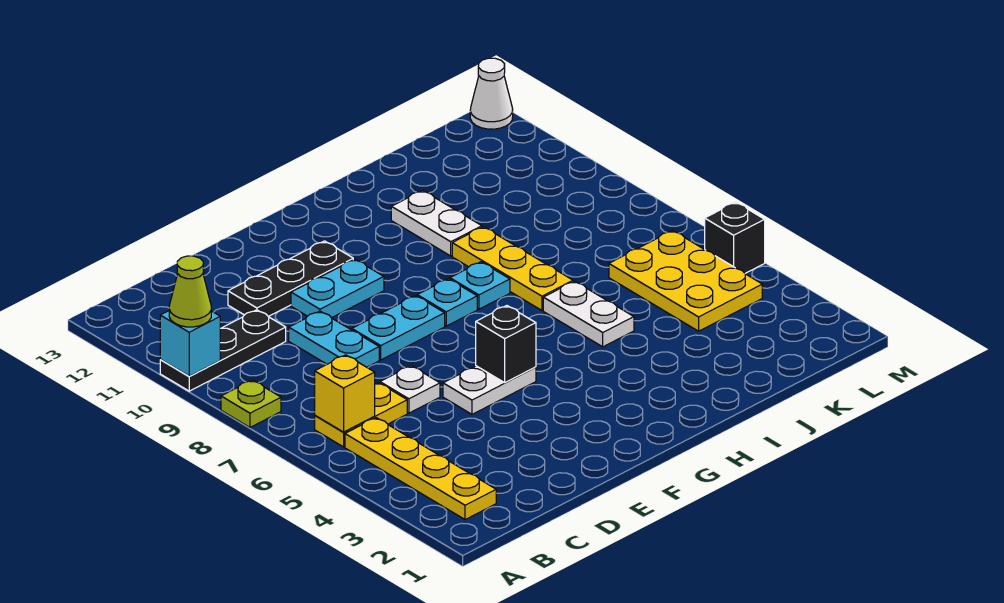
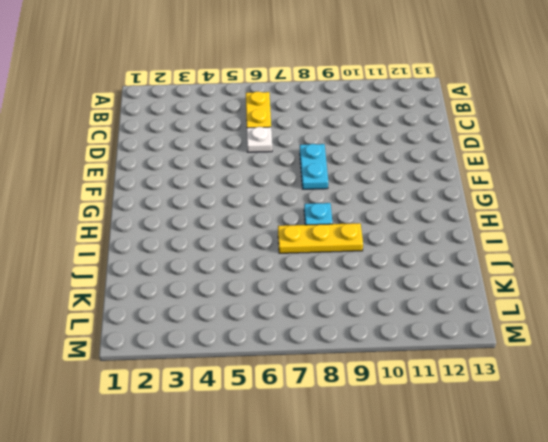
none -> lime plate A8 level 1
none -> black plate A10:C10 level 1
none -> yellow plate B2:B5 level 1

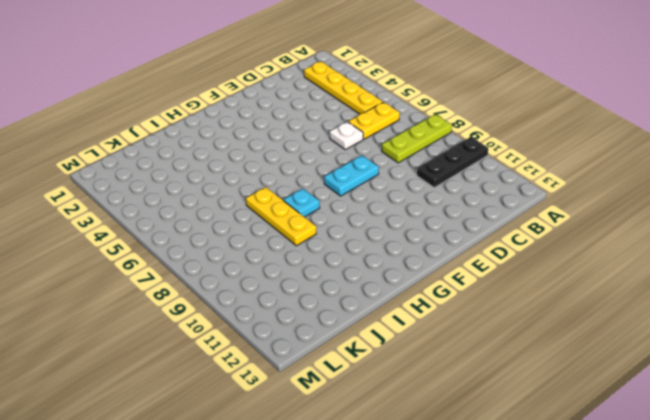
lime plate A8:C8 level 1 -> lime plate A8 level 1
none -> cyan plate D8:D9 level 1
none -> black plate D11:F11 level 1
none -> white plate E5:F5 level 1

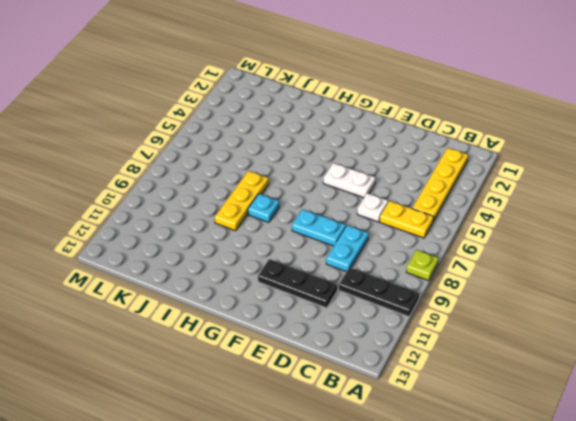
none -> cyan plate E10:F10 level 1
none -> cyan plate G8 level 1
none -> white plate I5:I6 level 1

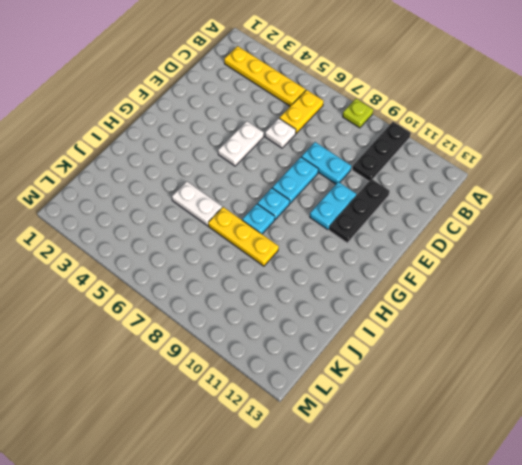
none -> white plate I10:I11 level 1
none -> yellow plate K4:L6 level 1
none -> black brick M5 level 1

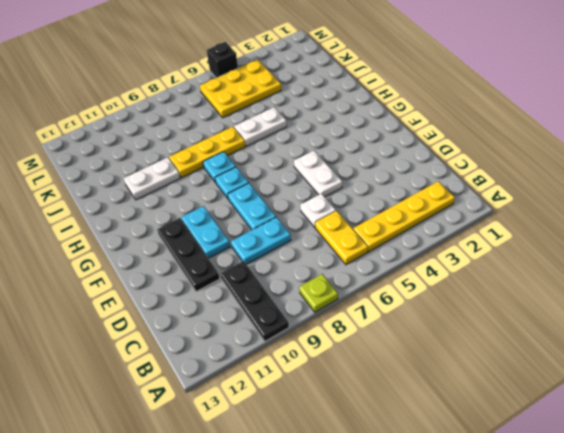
none -> white cone M13 level 1
none -> cyan brick A10 level 2
none -> yellow brick B6 level 2

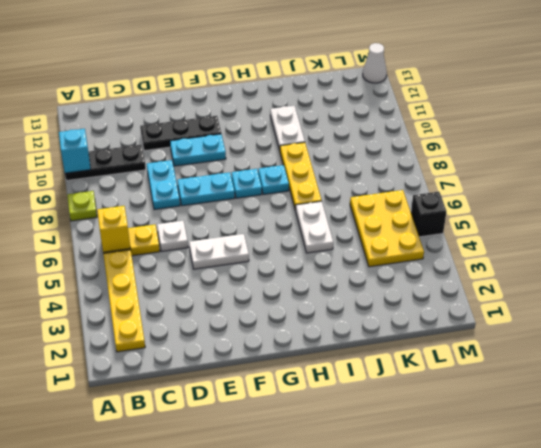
none -> black brick F5 level 2
none -> lime cone A10 level 3

